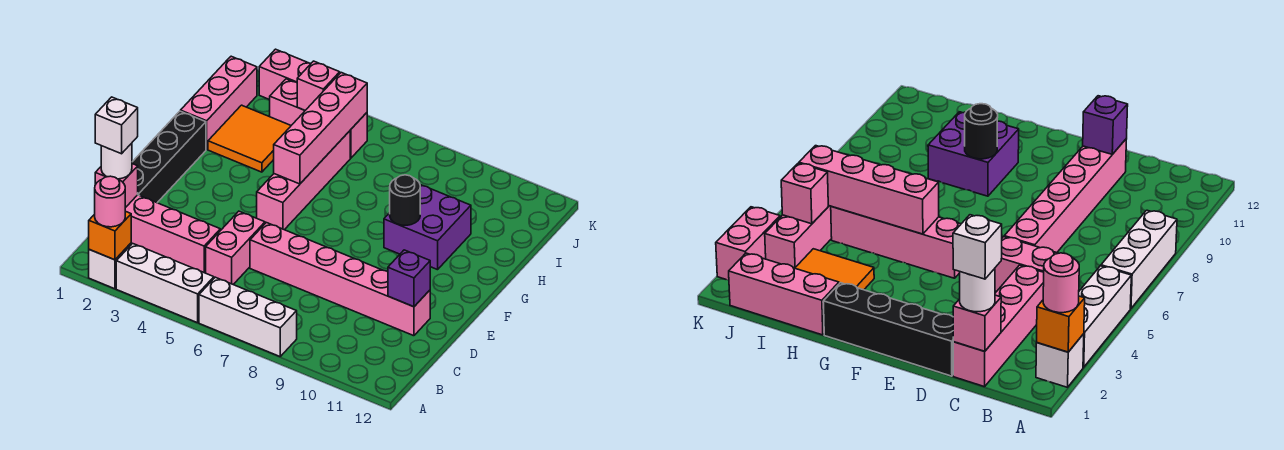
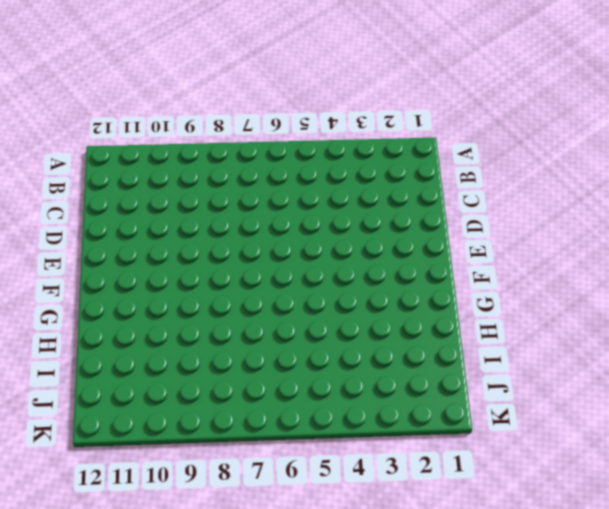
none -> white brick A2 level 1
none -> white brick A3:A5 level 1
none -> white brick A6:A8 level 1

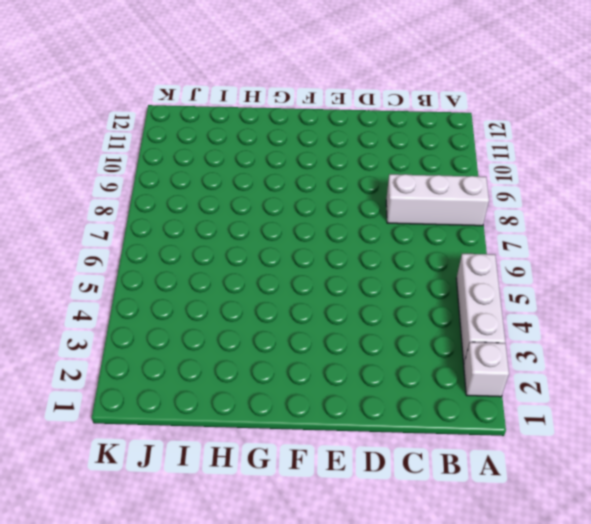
white brick A8:C8 level 1 -> white brick A6:A8 level 1
none -> pink brick C1:C4 level 1
none -> pink brick C5:D5 level 1
none -> black brick D1:G1 level 1

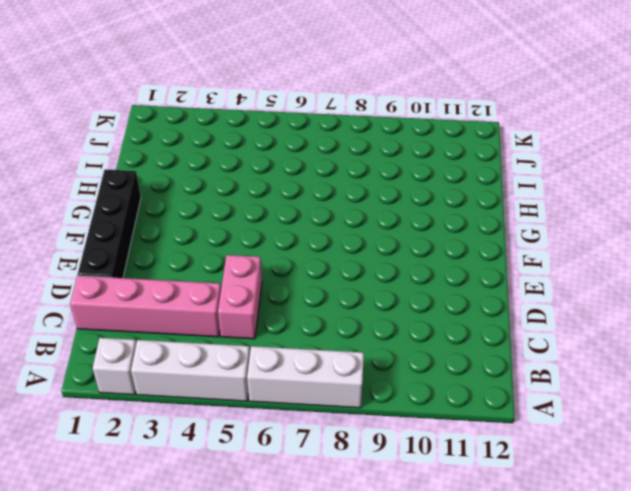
none -> pink brick D6:D11 level 1
none -> pink brick F5:I5 level 1
none -> purple brick G9:H10 level 1

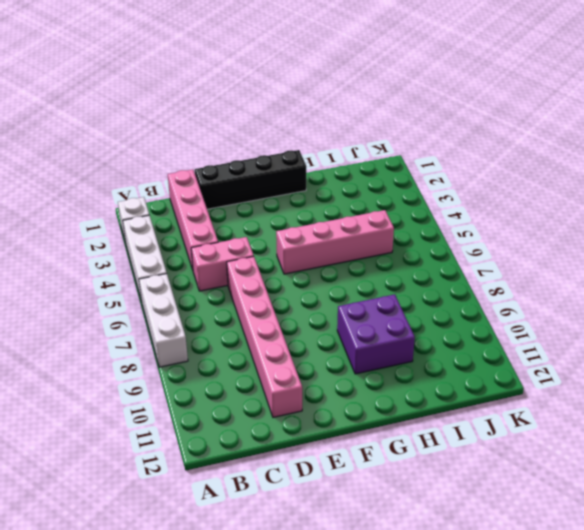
none -> pink brick H1:J1 level 1
none -> orange tile H2:I3 level 1
none -> pink brick J3:J5 level 1

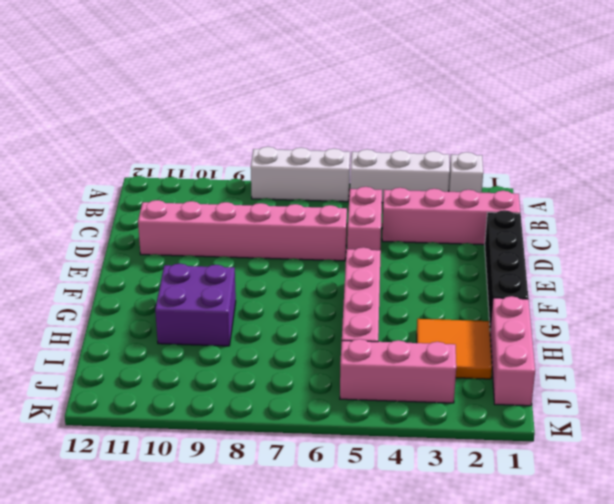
none -> pink brick K2:K3 level 1
none -> orange brick A2 level 2
none -> pink brick C1 level 2

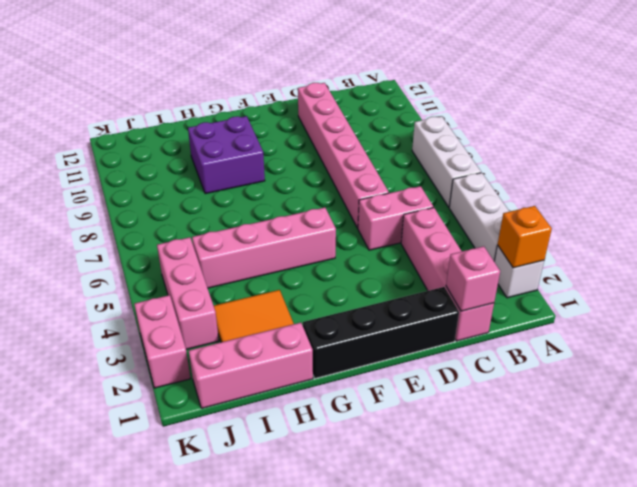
none -> purple brick D11 level 2
none -> pink brick G5:J5 level 2
none -> black round brick G9 level 2

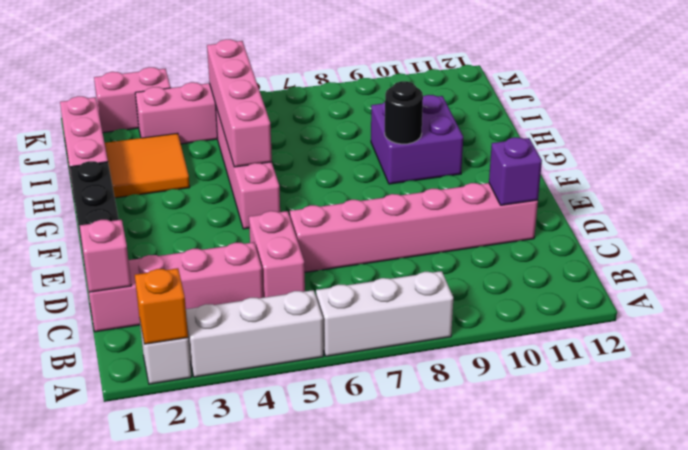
none -> pink brick J4 level 2
none -> pink round brick A2 level 3
none -> white round brick C1 level 3

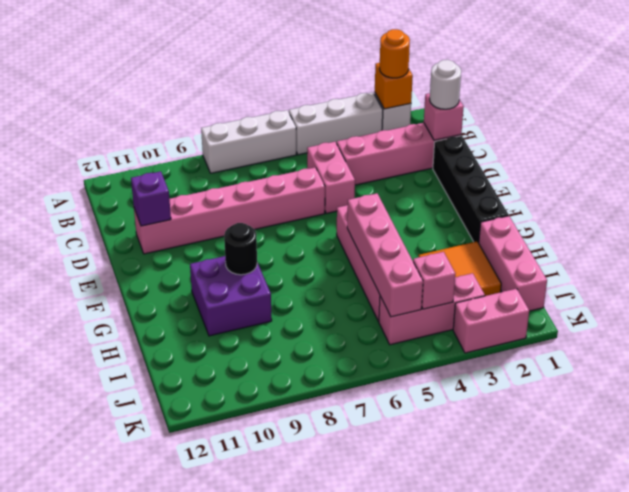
orange round brick A2 level 3 -> pink round brick A2 level 3
none -> white brick C1 level 4

